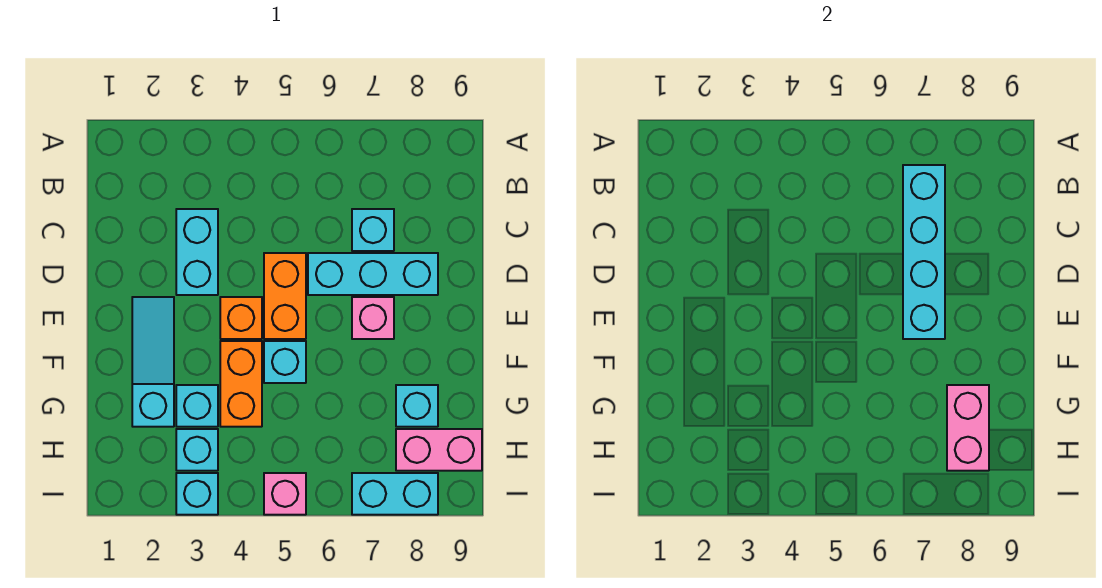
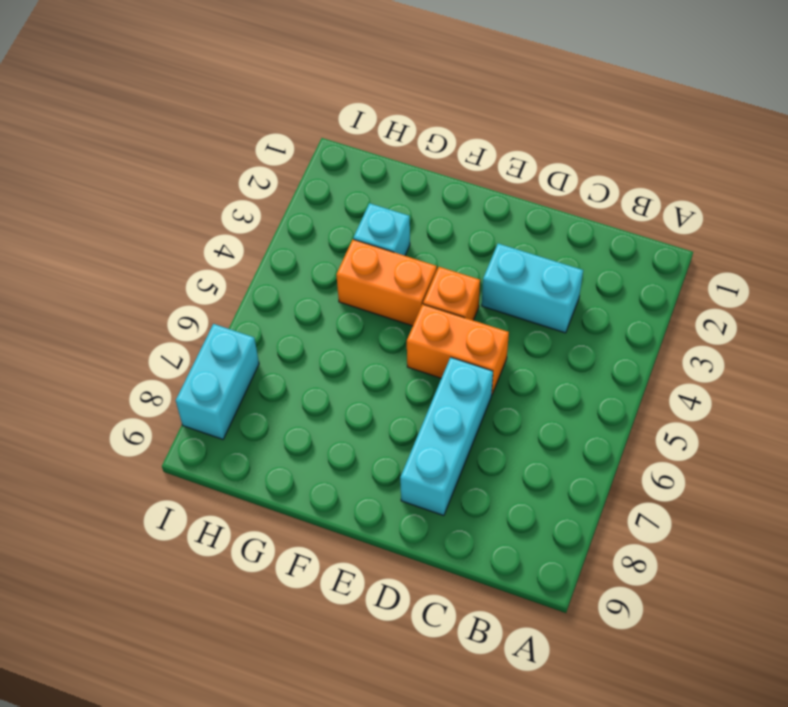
none -> cyan brick C7 level 1
none -> cyan slope E2:G2 level 1 top G
none -> pink brick E7 level 1

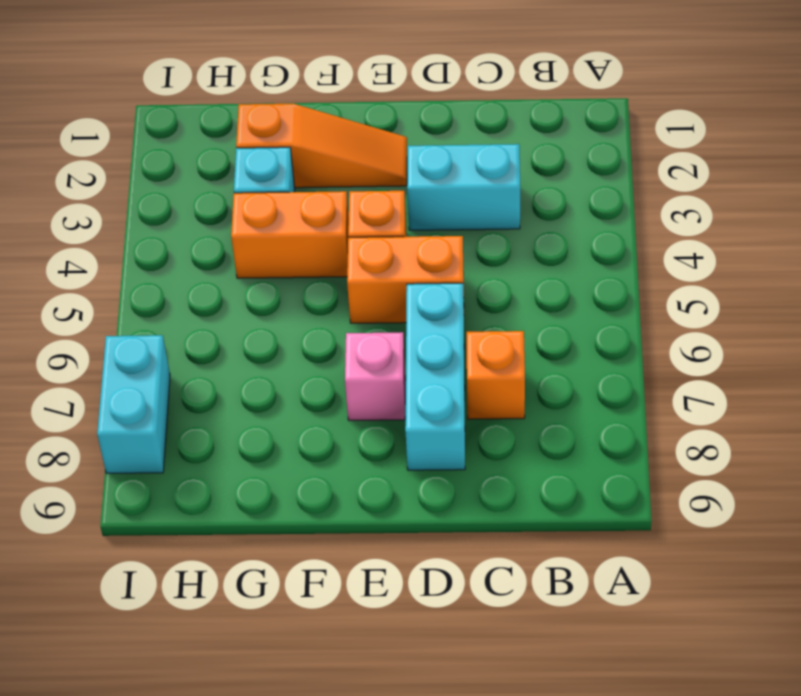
orange brick C7 level 1 -> cyan brick C7 level 1
orange slope E2:G2 level 1 top G -> cyan slope E2:G2 level 1 top G
none -> cyan brick F5 level 1
none -> cyan brick G8 level 1
none -> cyan brick H3 level 1

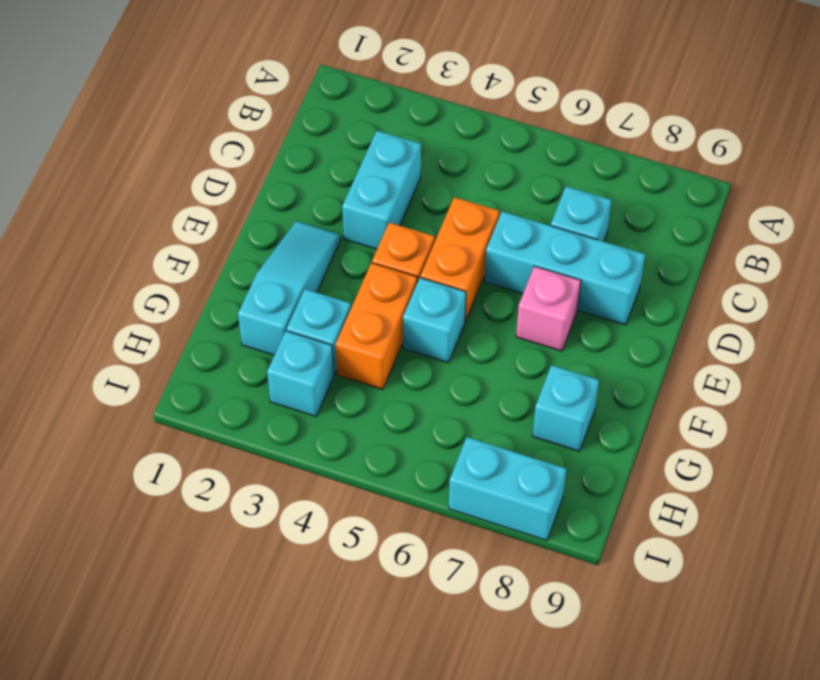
none -> pink brick H8:H9 level 1
none -> cyan brick I3 level 1
none -> pink brick I5 level 1

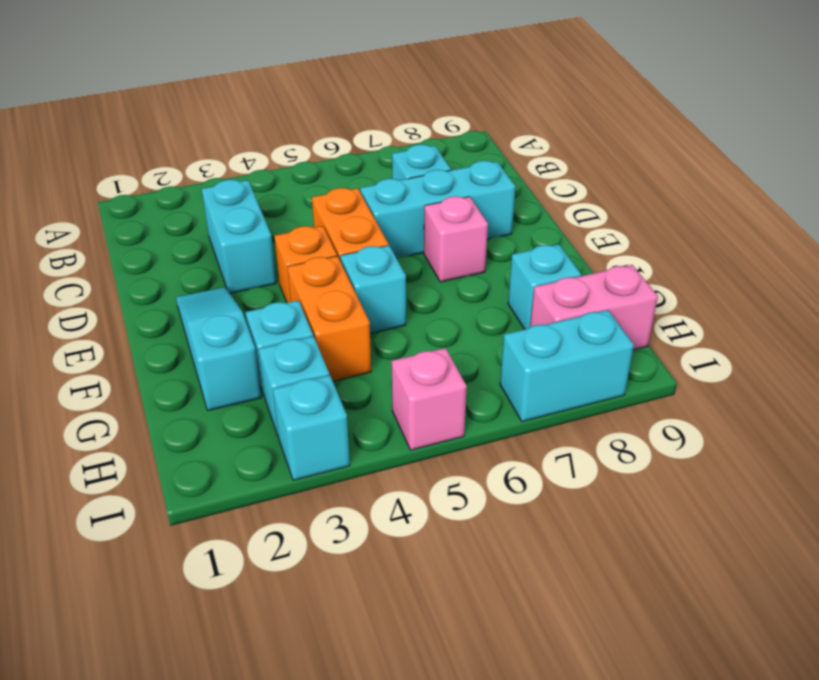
none -> cyan brick B7:E7 level 2
none -> pink brick G8:H8 level 2

